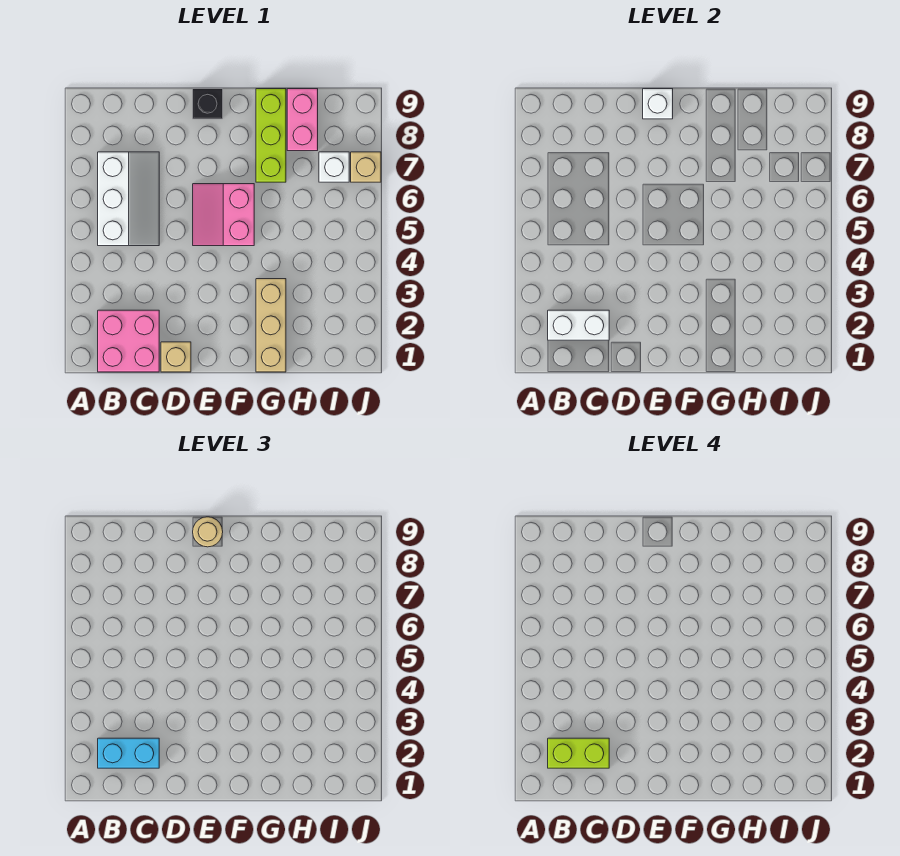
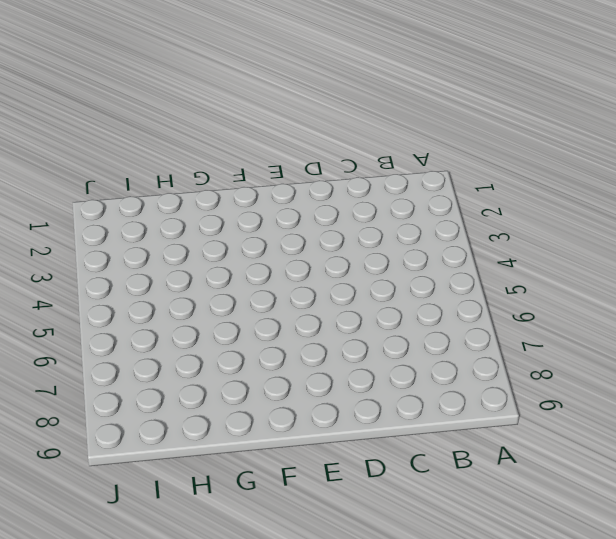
none -> pink brick B1:C2 level 1
none -> white slope B5:C7 level 1 top B
none -> tan brick D1 level 1

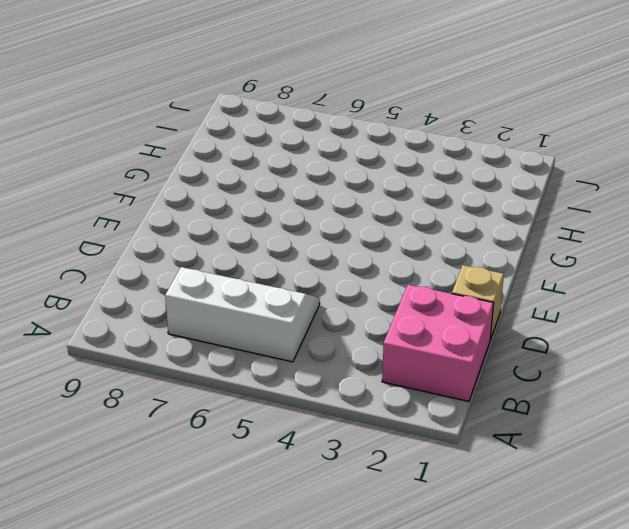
none -> pink slope E5:F6 level 1 top F
none -> black brick E9 level 1
none -> tan brick G1:G3 level 1

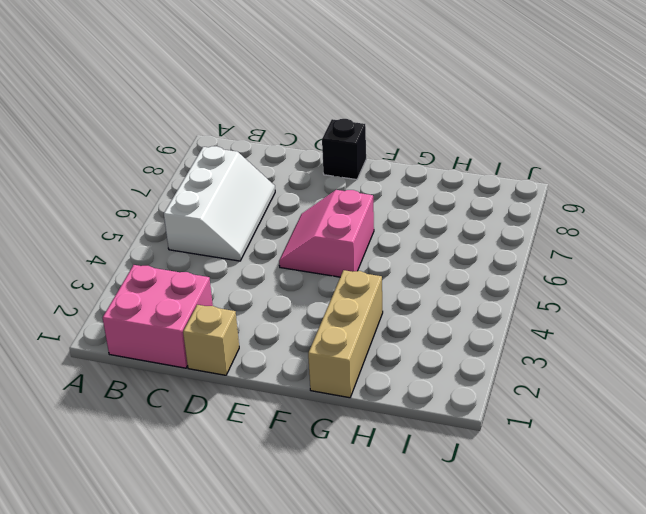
none -> lime brick G7:G9 level 1
none -> pink brick H8:H9 level 1
none -> white brick I7 level 1

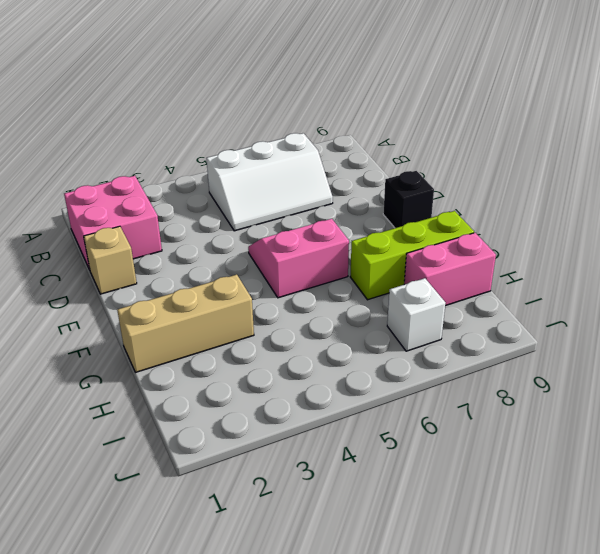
none -> tan brick J7 level 1
none -> white brick B2:C2 level 2
none -> white brick E9 level 2

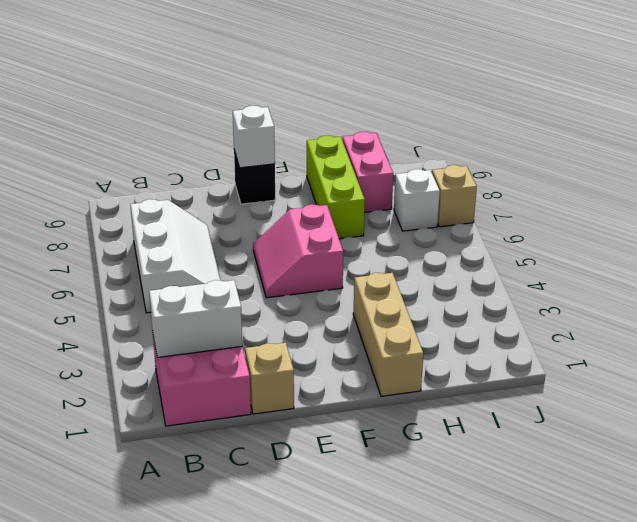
none -> cyan brick B2:C2 level 3
none -> tan round brick E9 level 3
none -> lime brick B2:C2 level 4

